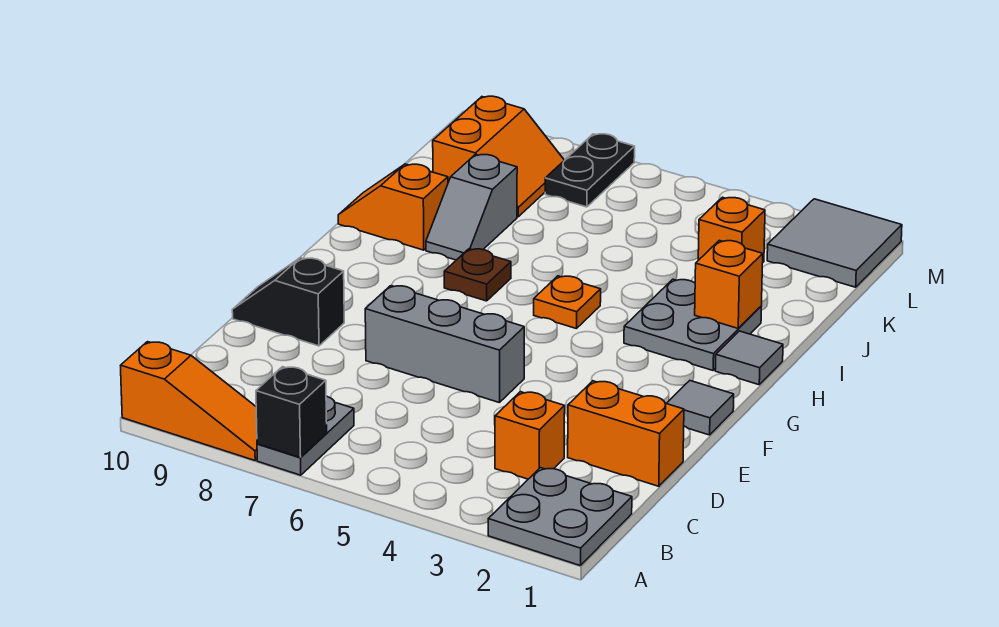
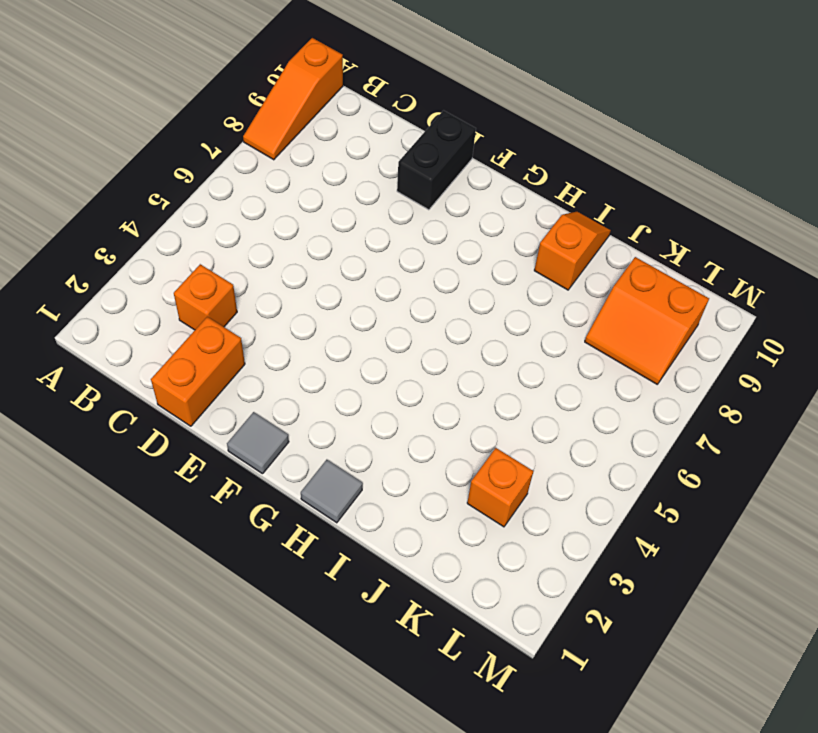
black brick E9:E10 level 1 -> black slope E9:E10 level 1 top 9
none -> grey plate A1:B2 level 1
none -> grey plate A7:B7 level 1
none -> grey brick E5:E7 level 1

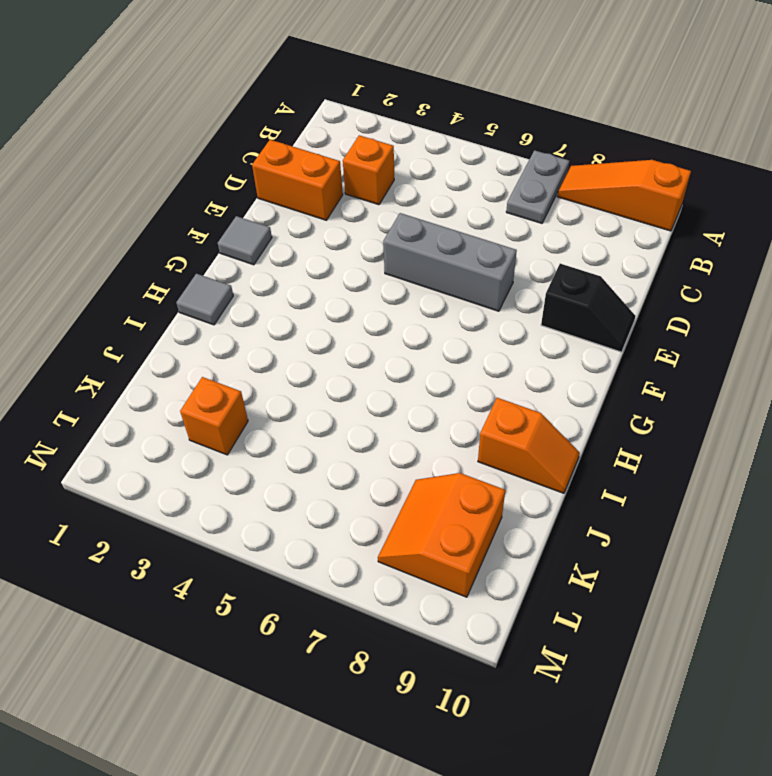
none -> grey plate A1:B2 level 1
none -> grey plate H2:I3 level 1
none -> orange plate H5 level 1

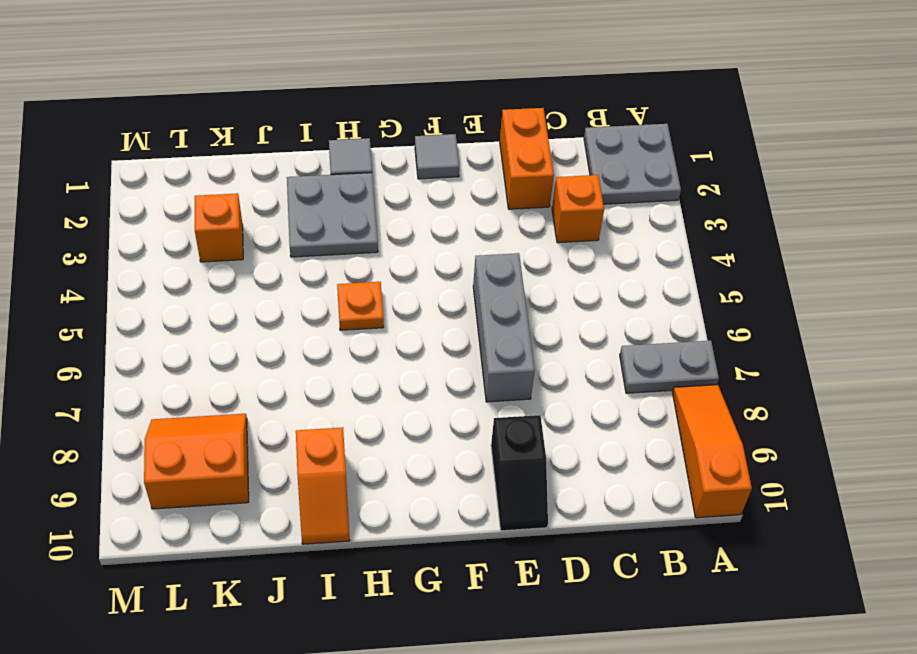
none -> brown plate H7 level 1
none -> grey slope I8:J8 level 1 top J
none -> grey tile L1:M2 level 1

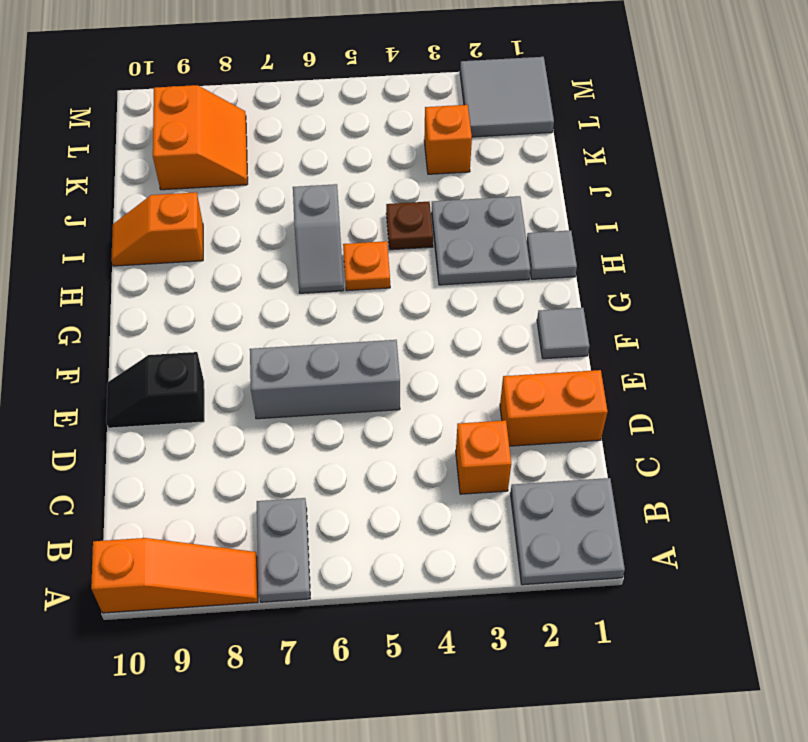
grey slope H6:I6 level 1 top I -> grey slope I8:J8 level 1 top J
brown plate I4 level 1 -> brown plate H7 level 1
none -> black plate L7:M7 level 1
none -> black brick A7 level 2
none -> orange brick I2 level 2

